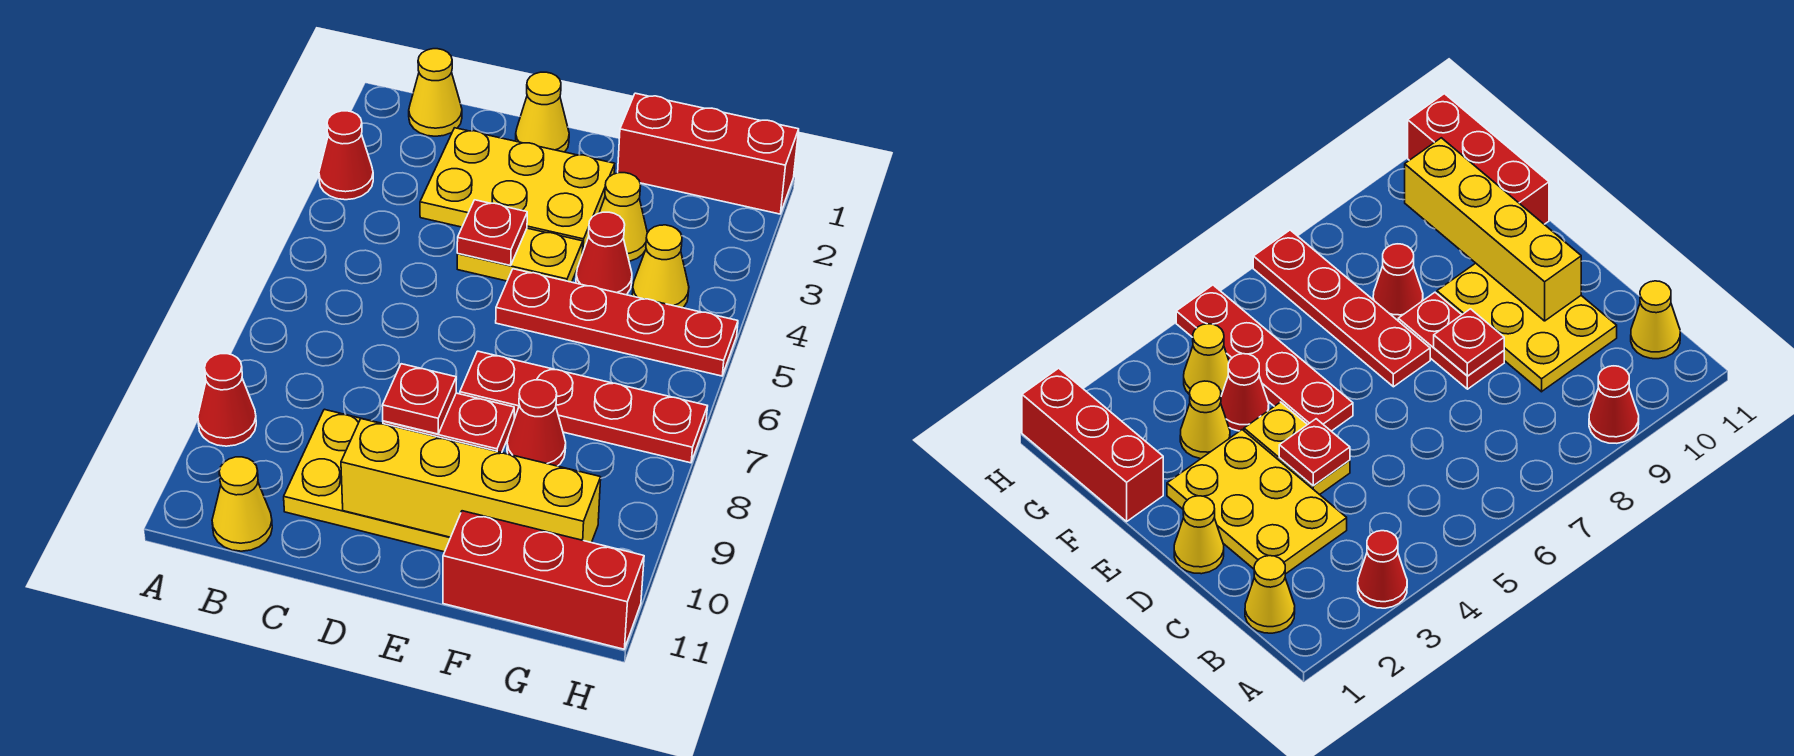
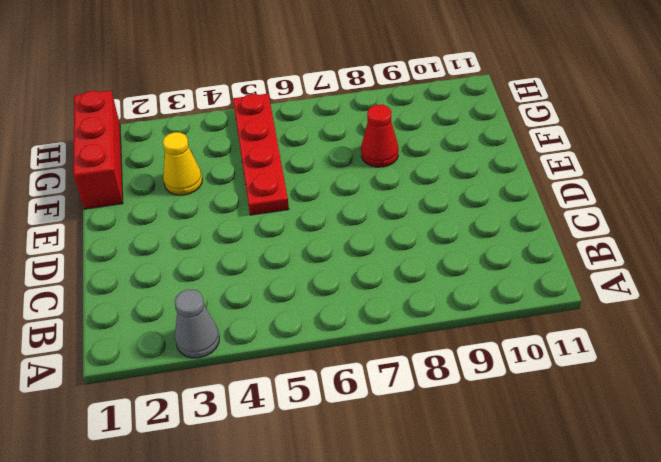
grey cone A3 level 1 -> red cone A3 level 1
none -> red cone A9 level 1
none -> yellow cone B1 level 1
none -> yellow cone B11 level 1

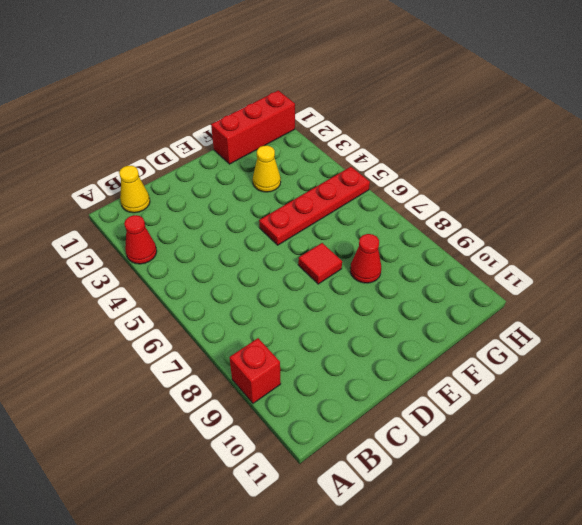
red brick A9 level 1 -> red cone A9 level 1
red tile E7 level 1 -> red plate E7:H7 level 1
none -> yellow cone B11 level 1
none -> yellow plate C2:E3 level 1
none -> yellow plate C9:E10 level 1

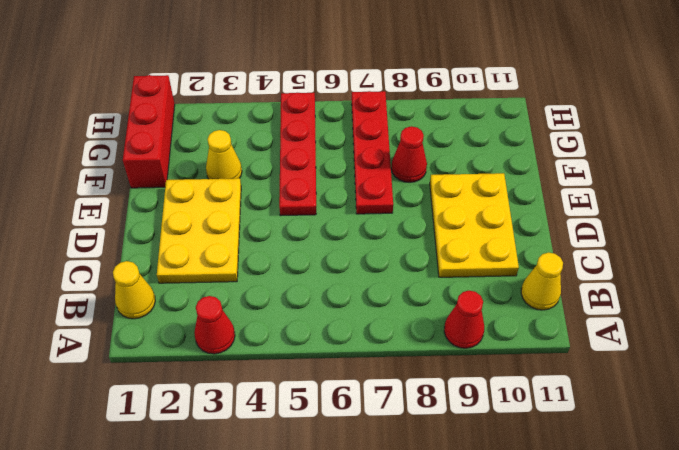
none -> yellow cone D1 level 1
none -> yellow plate D4:E4 level 1
none -> red plate D8:E8 level 1

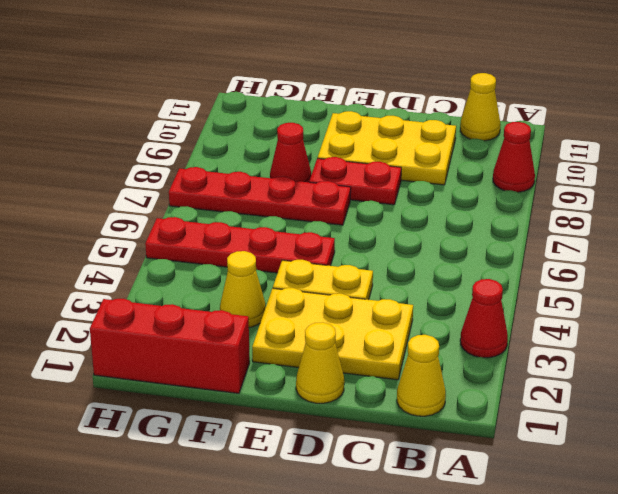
none -> red cone F4 level 1
none -> red brick F11:H11 level 1
none -> yellow cone G4 level 1

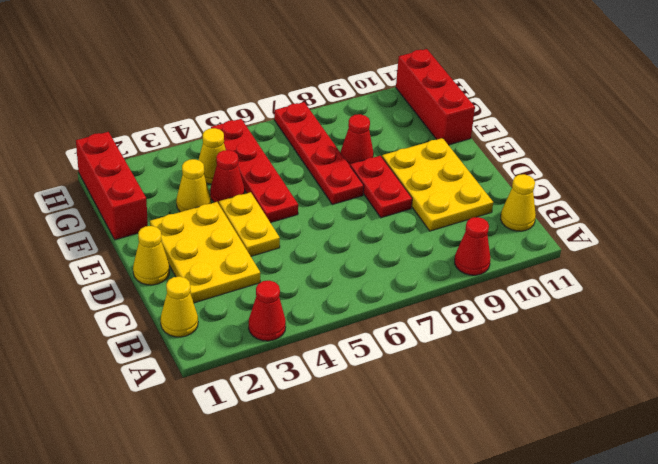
none -> red plate D4 level 2
none -> red plate D8 level 2
none -> yellow brick D10:G10 level 2

